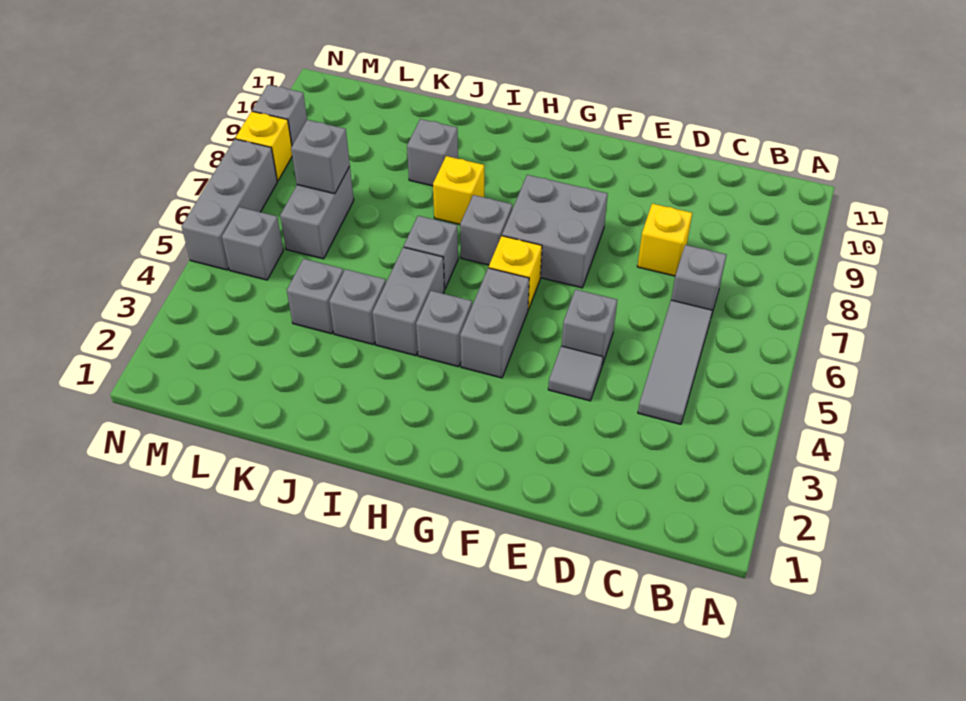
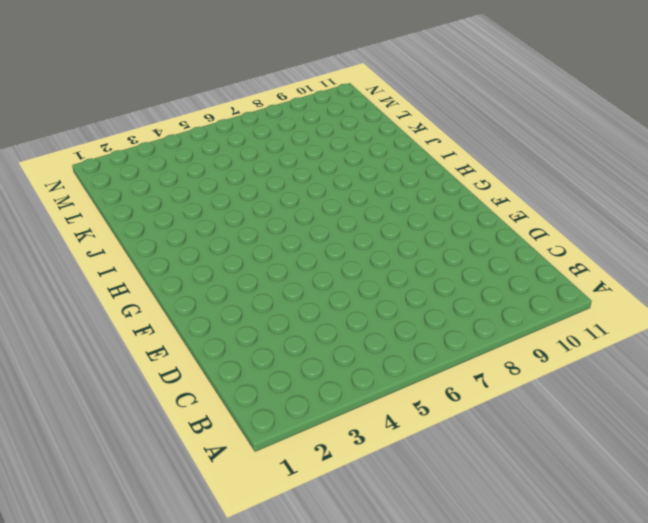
none -> grey tile C4:C6 level 1
none -> grey brick C7 level 1
none -> yellow brick D8 level 1

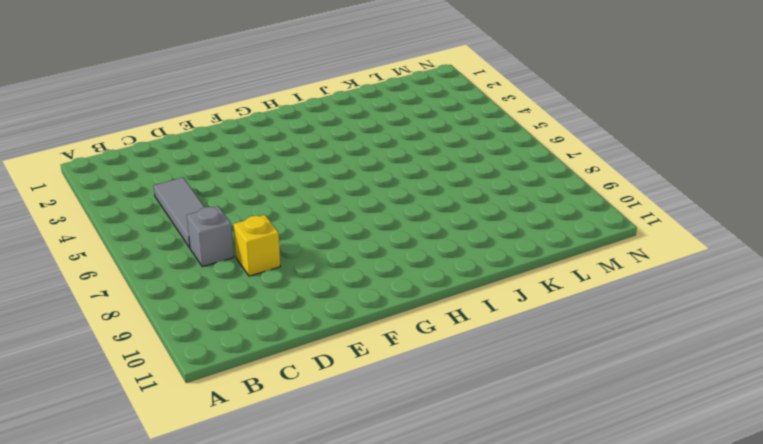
none -> grey tile E4 level 1
none -> grey brick E5 level 1
none -> grey brick F7:G8 level 1

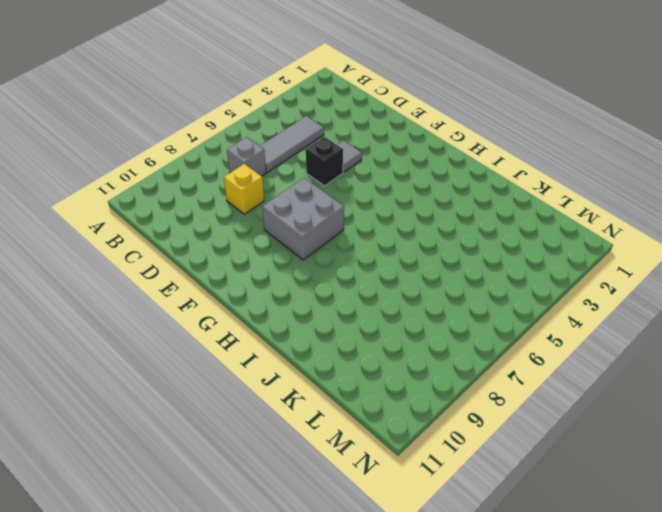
black brick E5 level 1 -> grey brick E5 level 1
none -> grey brick G4:G5 level 1
none -> yellow brick G6 level 1
none -> grey brick H4 level 1

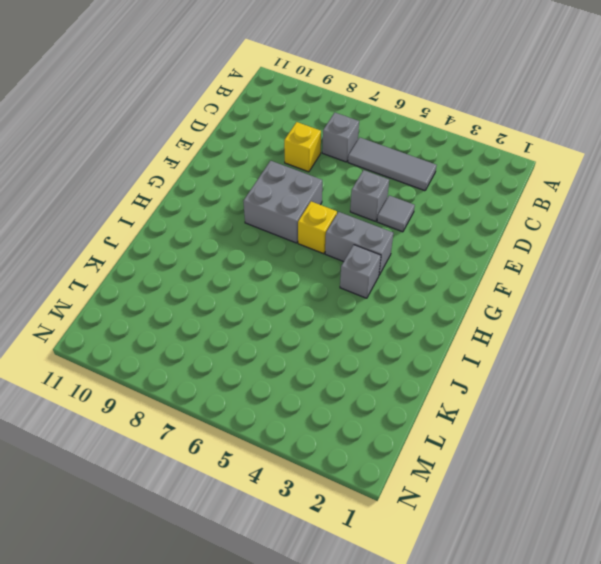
none -> grey brick H7 level 1
none -> grey brick I4:I5 level 1
none -> grey brick I6 level 1

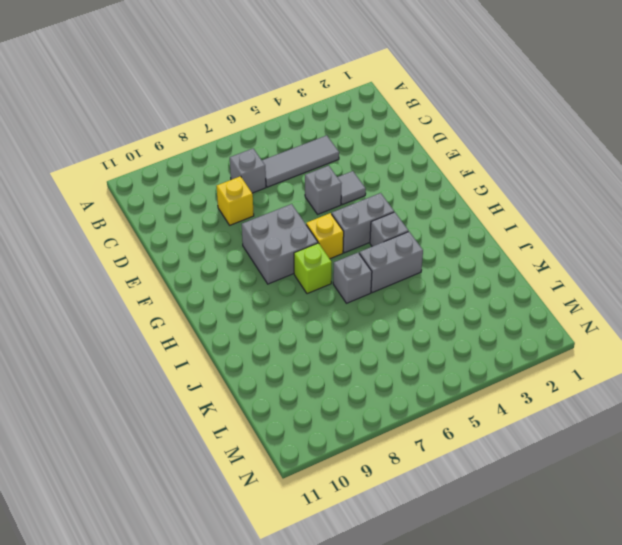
lime brick H7 level 1 -> grey brick H7 level 1
none -> yellow brick I8 level 1
none -> grey brick J4 level 1
none -> grey brick J9 level 1

